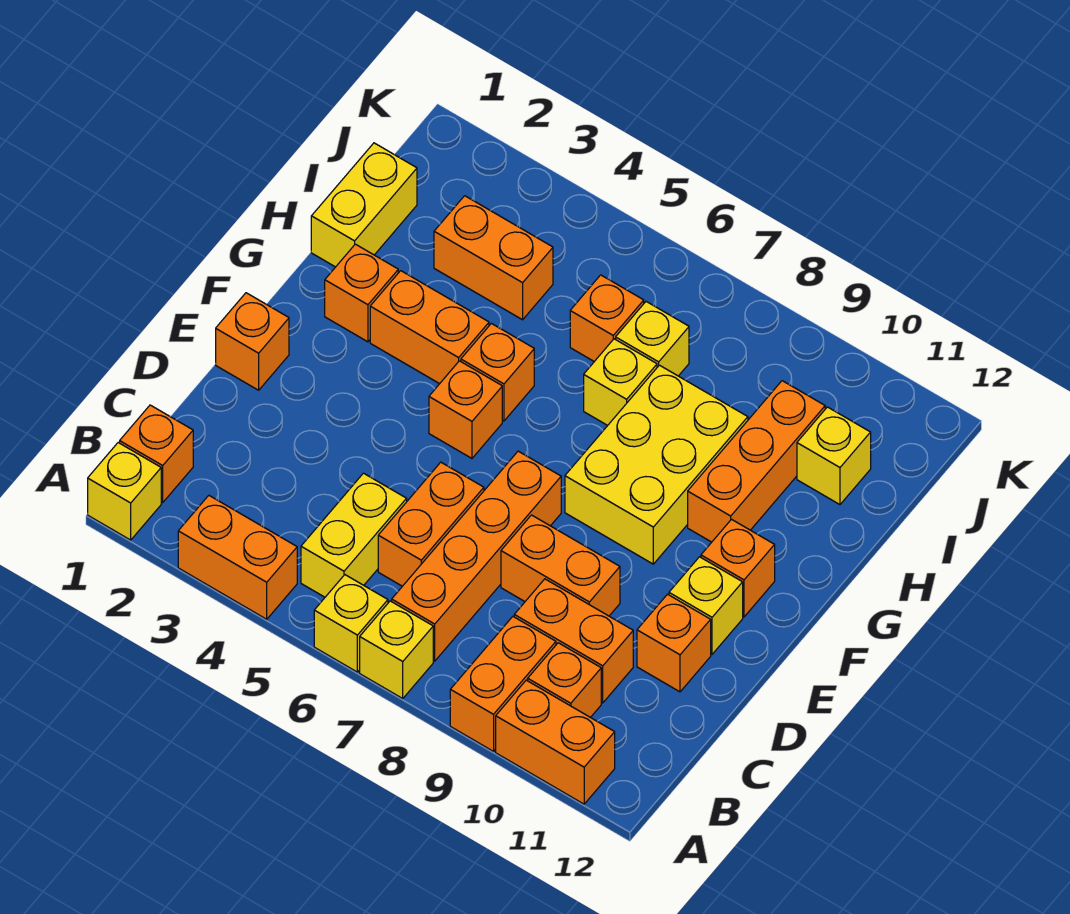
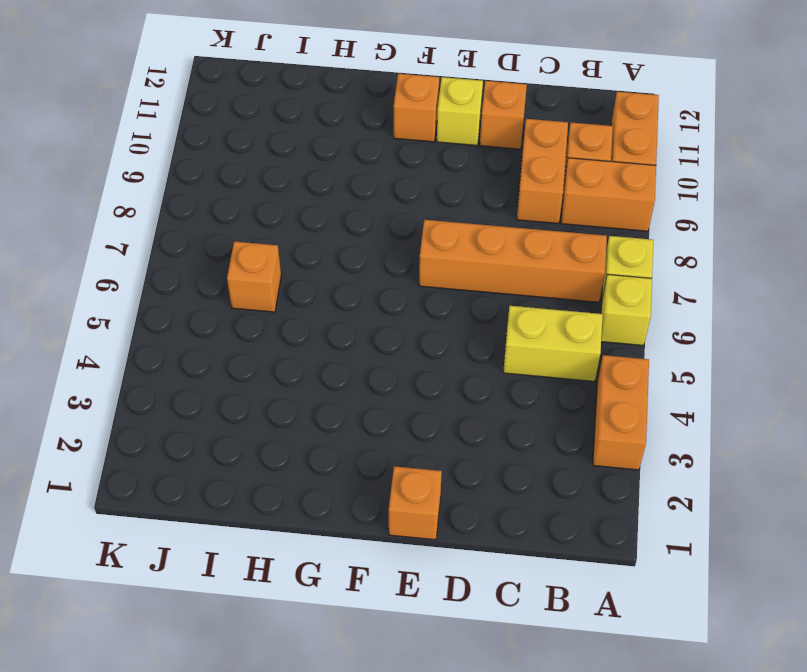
none -> yellow brick A1 level 1
none -> orange brick B1 level 1
none -> orange brick C6:D6 level 1

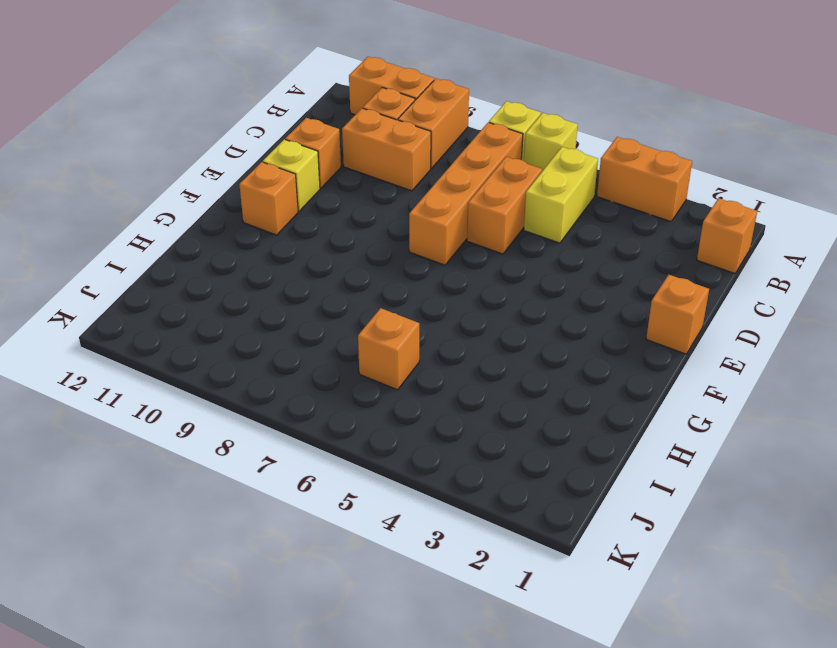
none -> yellow brick A1 level 1
none -> orange brick D8:D9 level 1
none -> orange brick F5 level 1

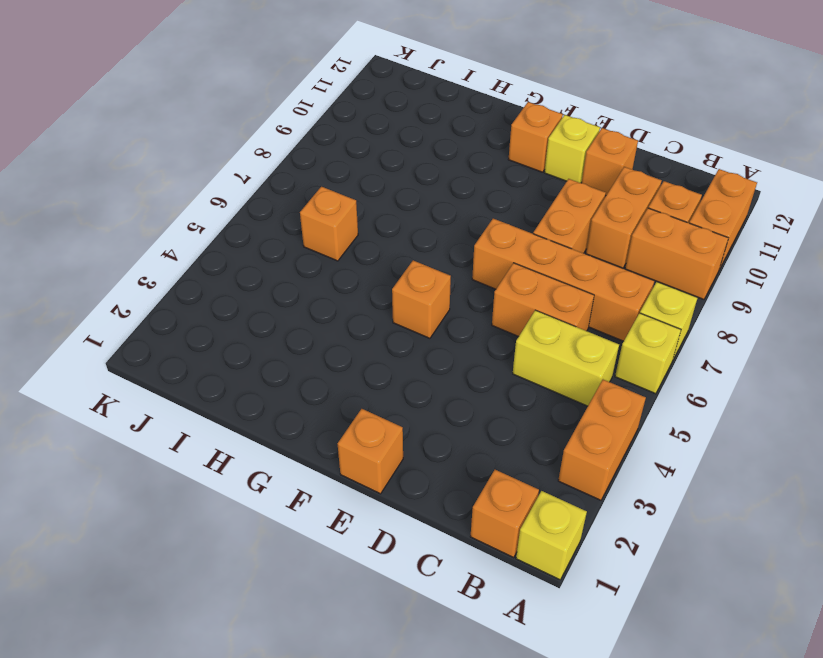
none -> yellow brick F8:H9 level 1
none -> orange brick G2 level 1
none -> orange brick G3:G4 level 1

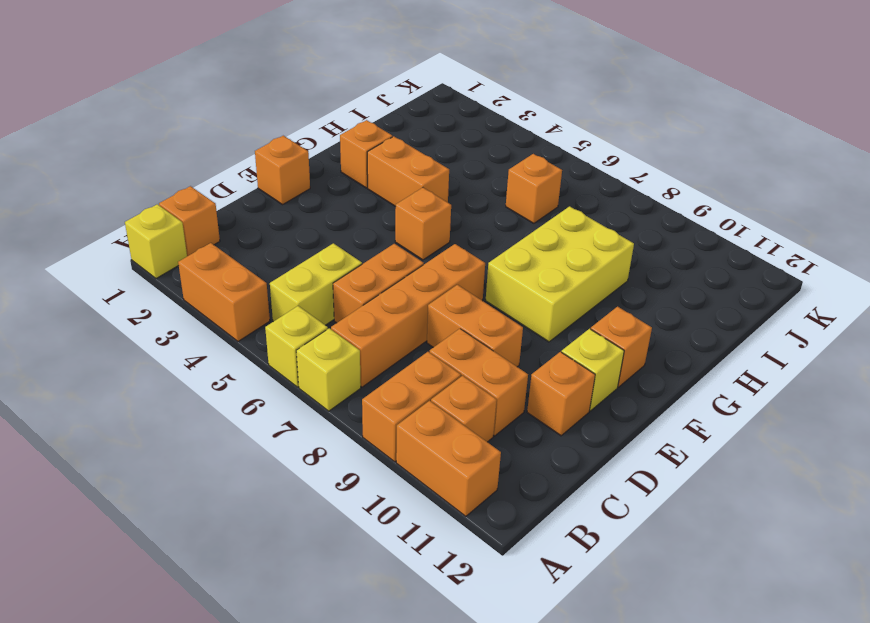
none -> orange brick G5 level 1
none -> orange brick G10:I10 level 1
none -> yellow brick H1:I1 level 1

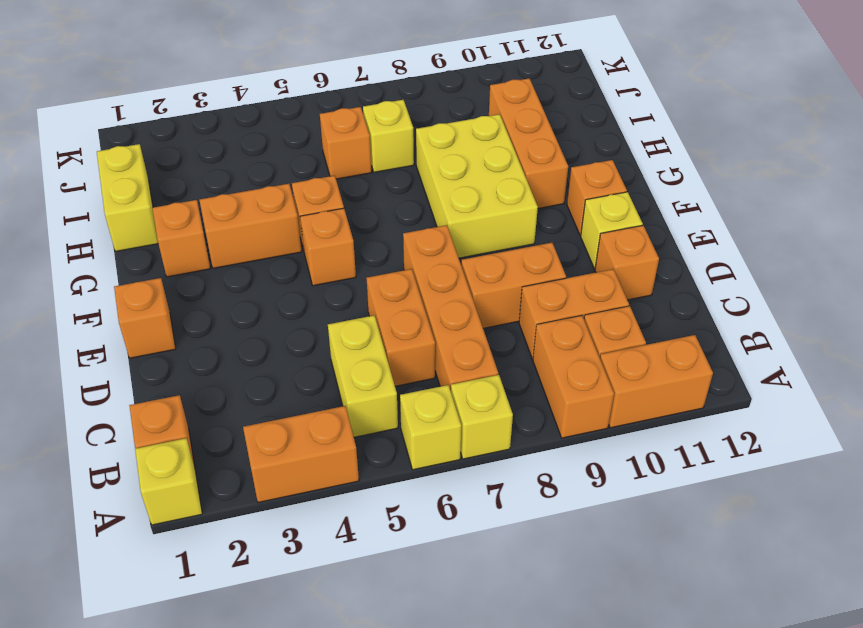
none -> yellow brick H7 level 1
none -> orange brick I3:I4 level 1
none -> yellow brick I11 level 1

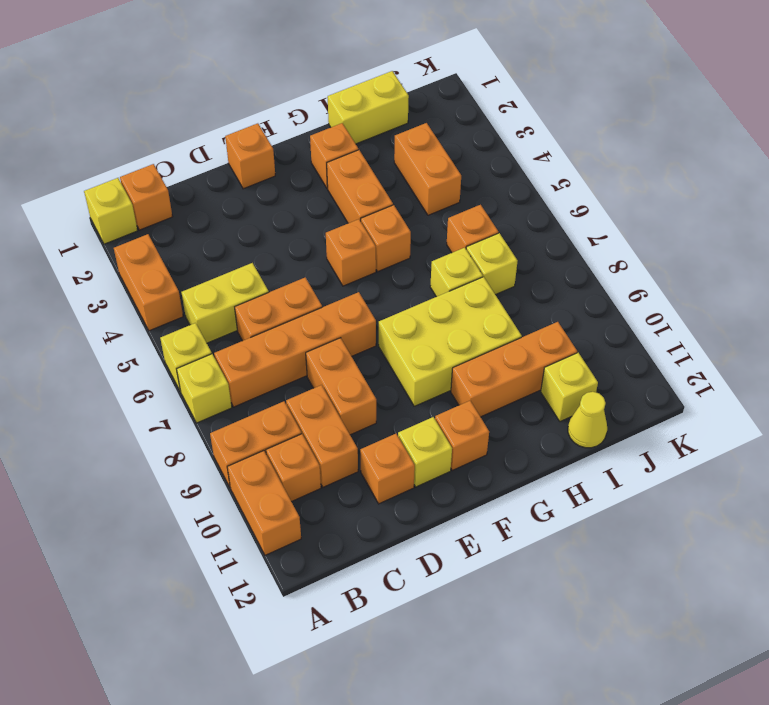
yellow cone I12 level 1 -> none

